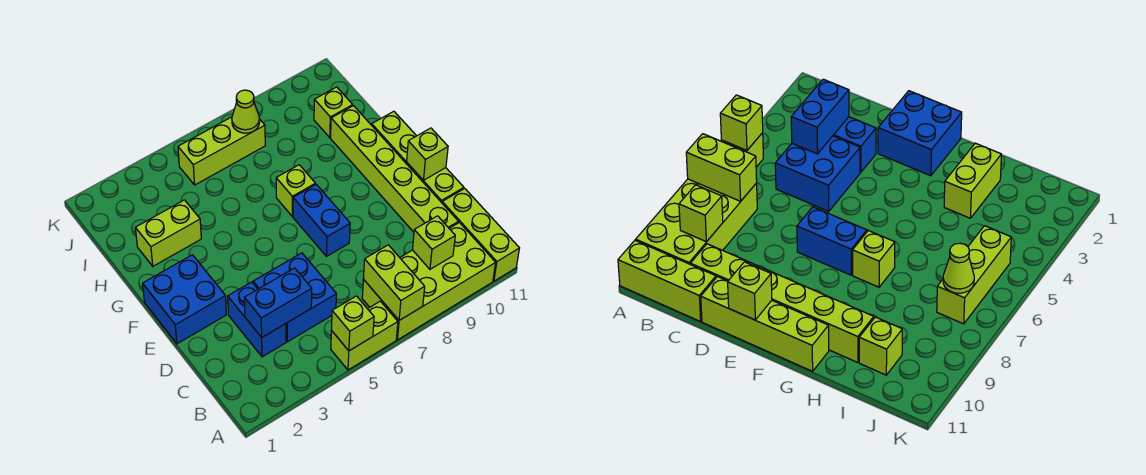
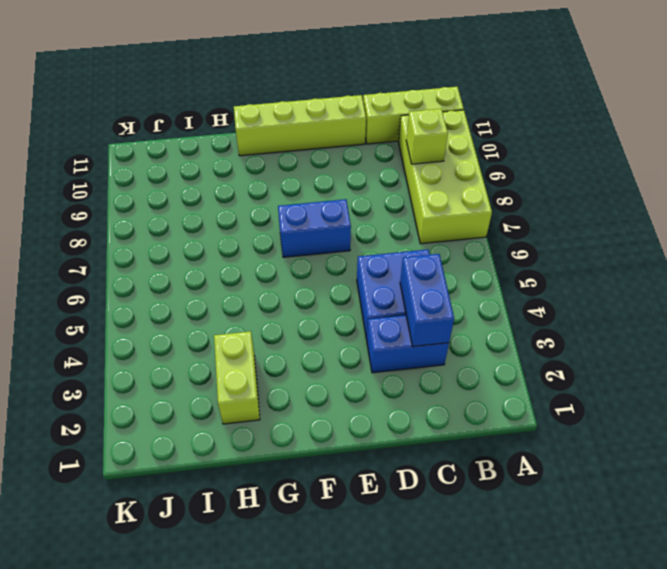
none -> lime brick A5:A6 level 1
none -> lime brick C10:H10 level 1
none -> blue brick E1:F2 level 1

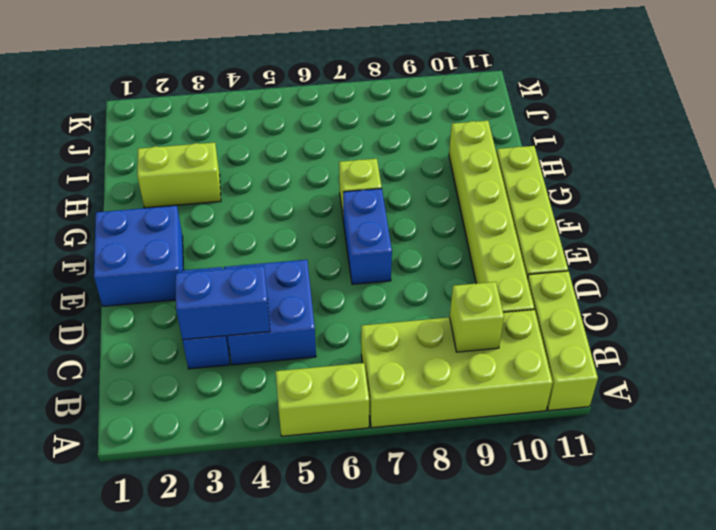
none -> lime brick I10 level 1
none -> lime brick J5:J7 level 1
none -> lime brick A5 level 2

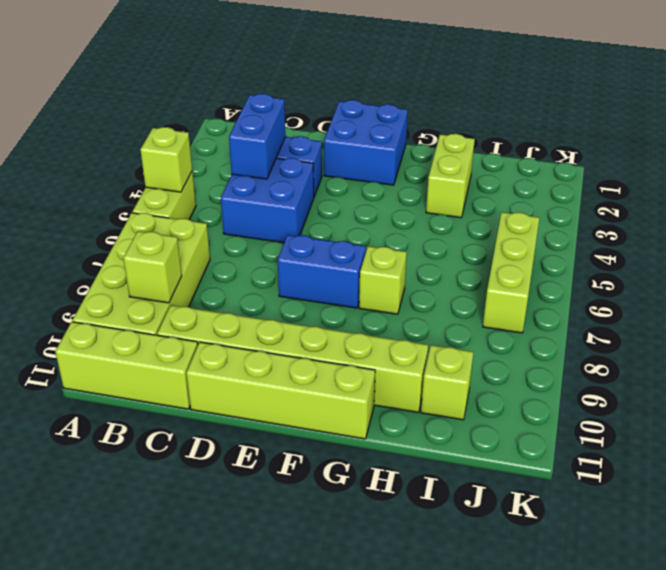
none -> lime brick A7:B7 level 2
none -> lime brick E11 level 2
none -> lime cone J7 level 2

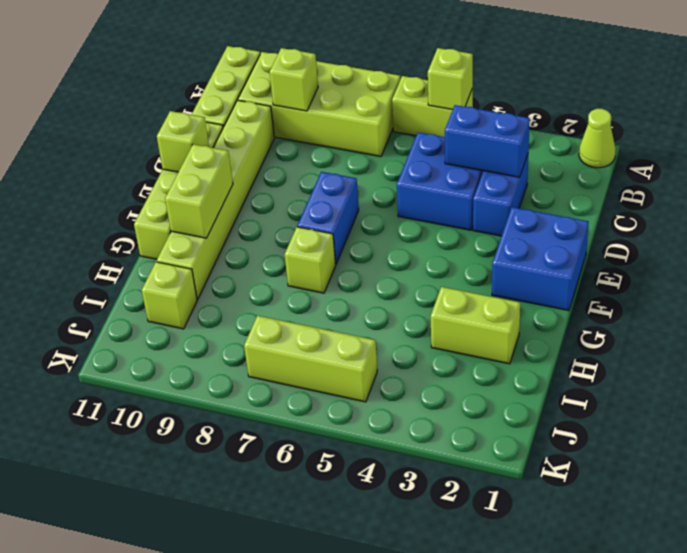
lime cone A1 level 1 -> lime cone J7 level 2
lime brick F10:G10 level 2 -> lime brick A7:B7 level 2

